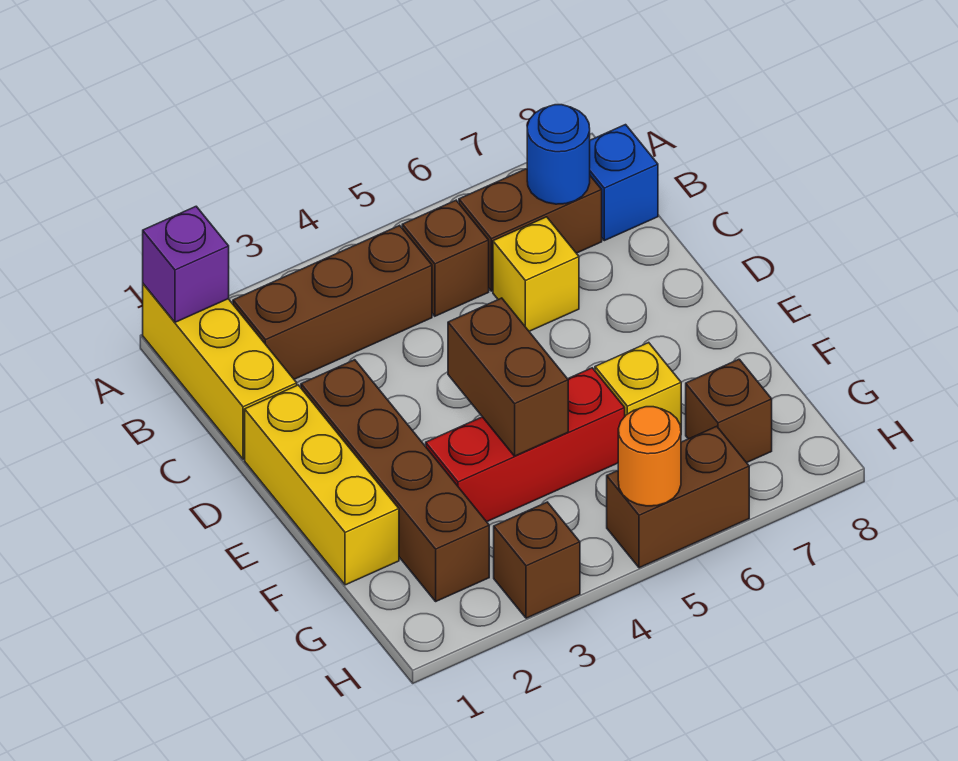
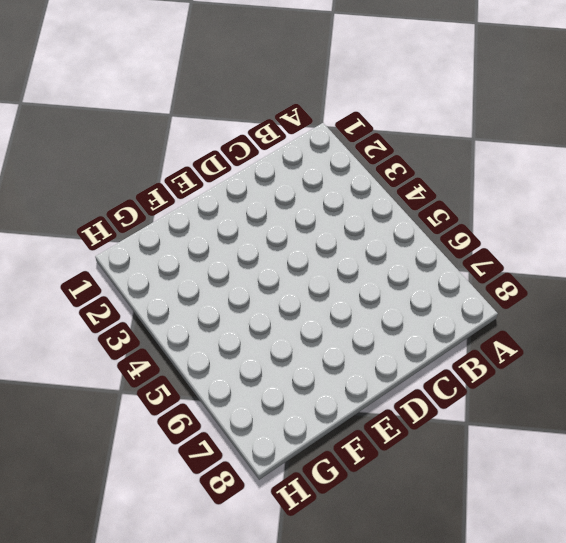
none -> yellow brick A1:C1 level 1
none -> brown brick B2:B4 level 1
none -> brown brick B5 level 1

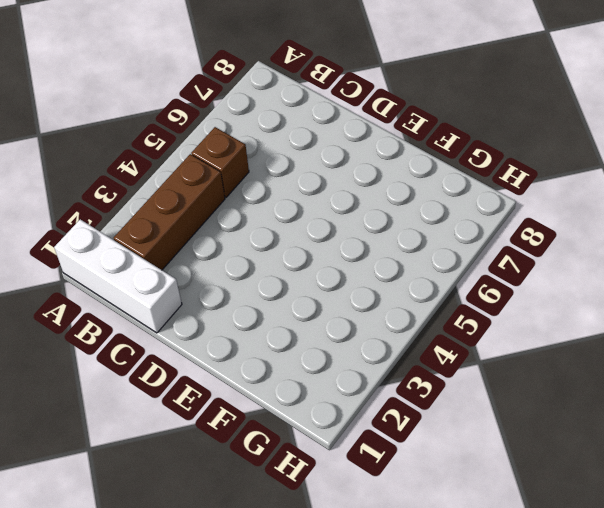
white brick A1:C1 level 1 -> yellow brick A1:C1 level 1
none -> brown brick B6:B7 level 1
none -> blue brick B8 level 1
none -> yellow brick C6 level 1

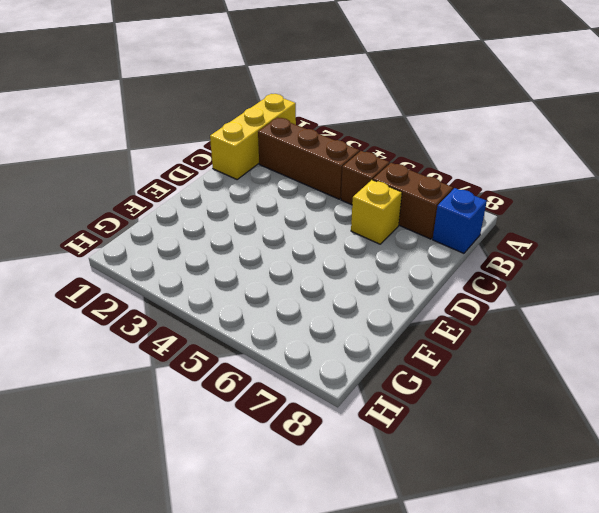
none -> yellow brick D1:F1 level 1
none -> brown brick D2:G2 level 1
none -> red brick F3:F5 level 1

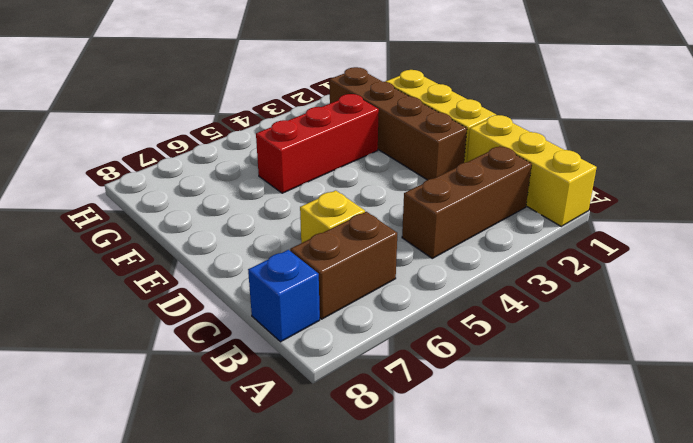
none -> brown brick B5 level 1
none -> yellow brick F6 level 1
none -> brown brick G7 level 1

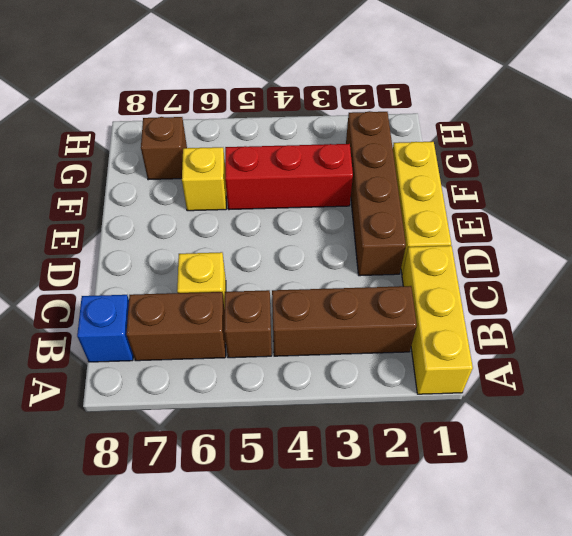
none -> brown brick H3 level 1
none -> brown brick H5:H6 level 1
none -> purple brick A1 level 2

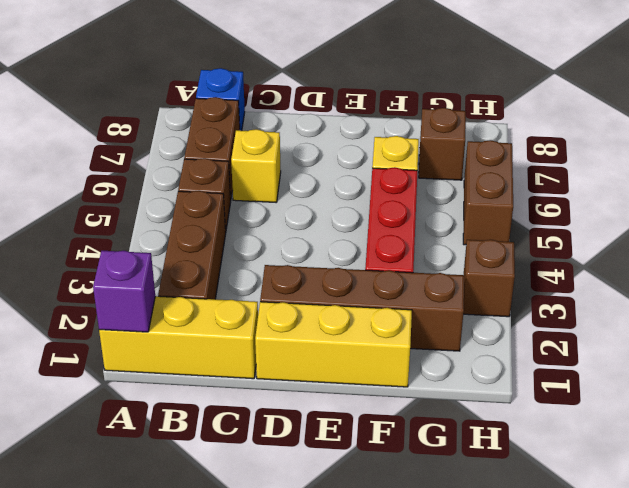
none -> blue round brick B7 level 2
none -> brown brick E4:F4 level 2
none -> orange round brick H5 level 2

